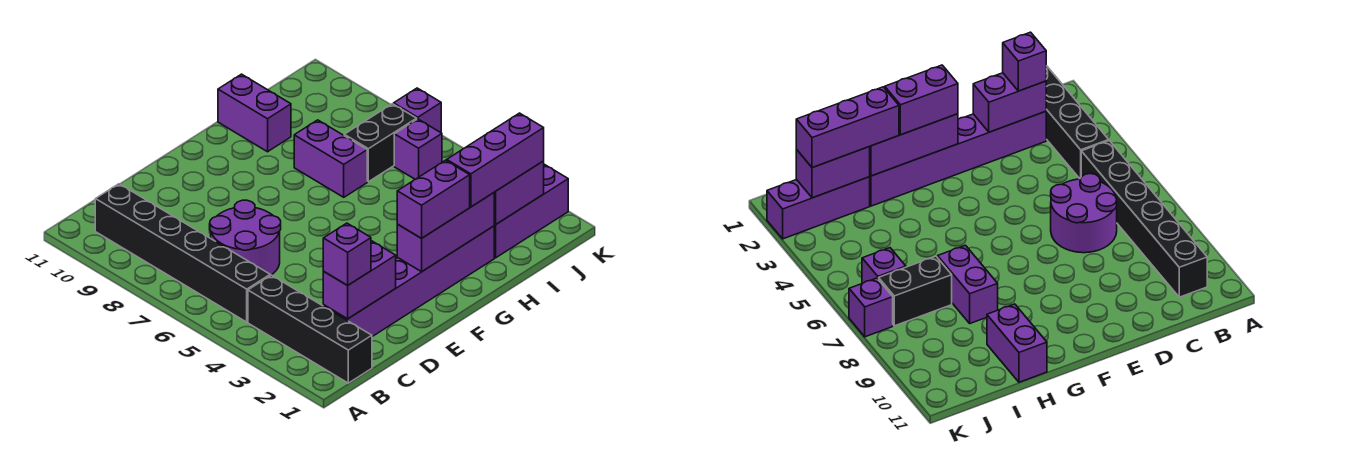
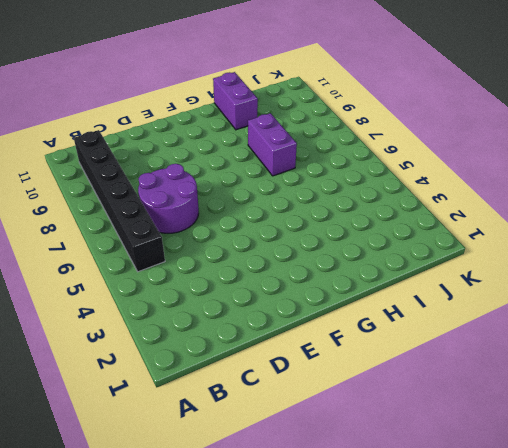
none -> black brick B1:B4 level 1
none -> purple brick C2:H2 level 1
none -> purple brick I2:K2 level 1

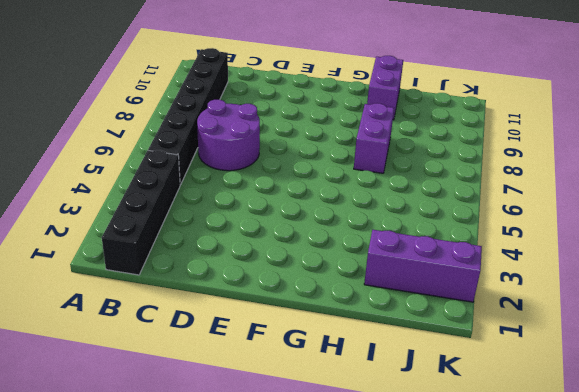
none -> purple brick C2:H2 level 1
none -> black brick I7:J7 level 1
none -> purple brick J6 level 1

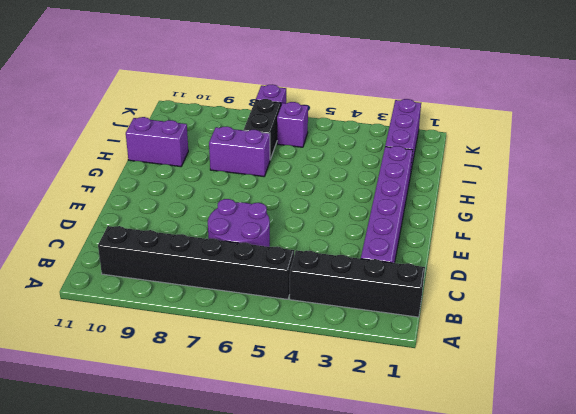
none -> purple brick C2:D2 level 2
none -> purple brick F2:H2 level 2
none -> purple brick I2:J2 level 2

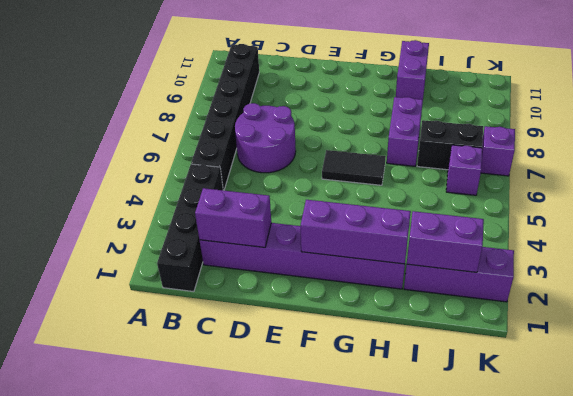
black tile F6:G6 level 1 -> none
none -> purple brick C2 level 3
none -> purple brick F2:G2 level 3
none -> purple brick H2:J2 level 3

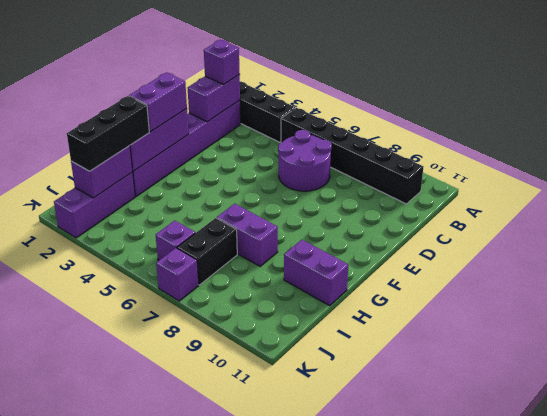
black brick H2:J2 level 3 -> purple brick H2:J2 level 3

